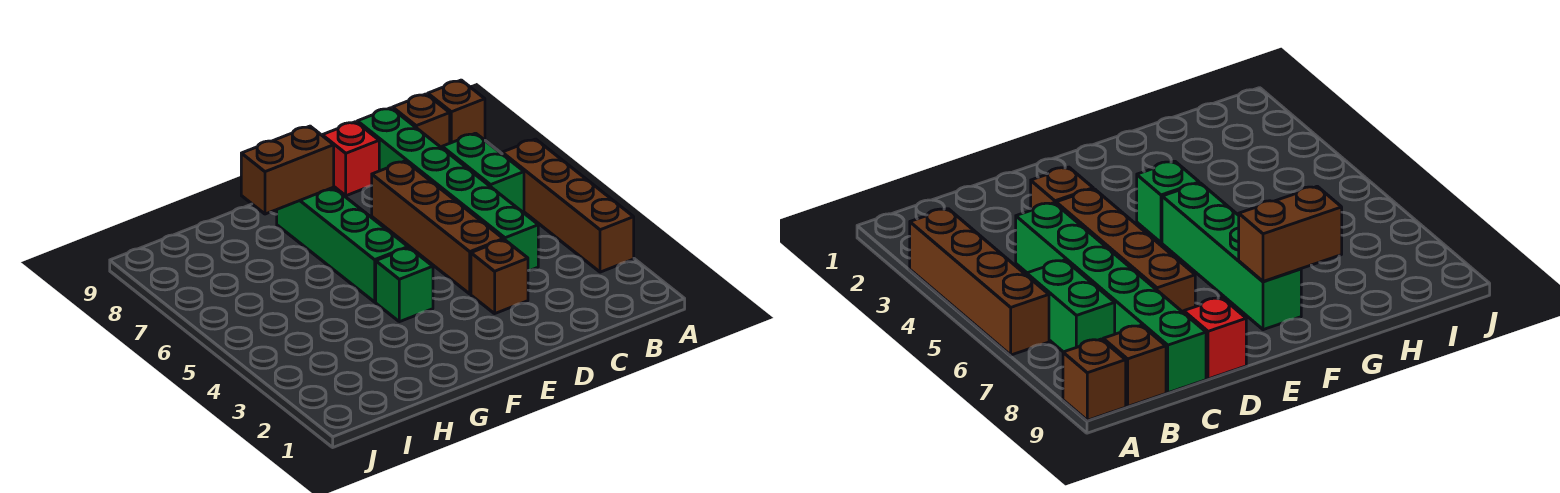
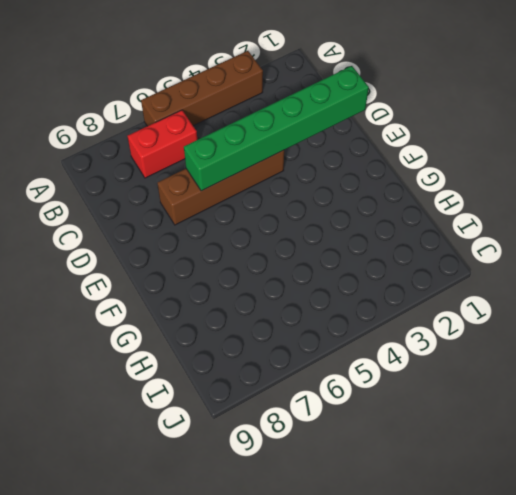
red brick B6:B7 level 1 -> green brick B6:B7 level 1
green brick D1:D6 level 2 -> green brick C4:C9 level 1
none -> brown brick A9 level 1
none -> brown brick B9 level 1

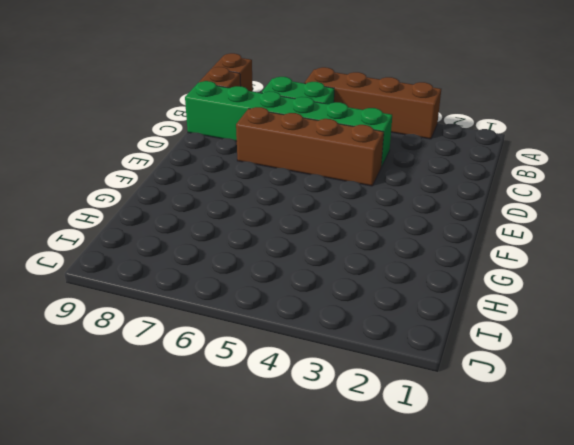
none -> brown brick D3 level 1
none -> red brick D9 level 1

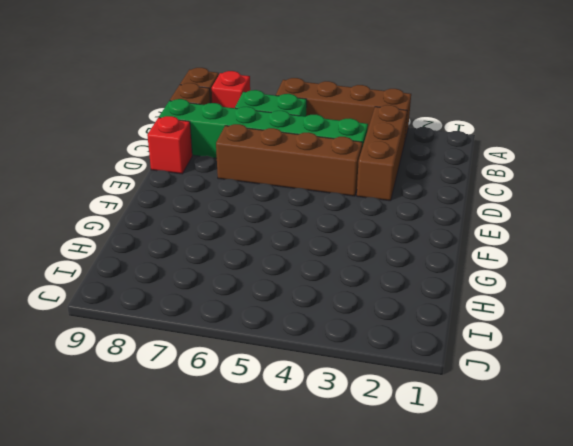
red brick A8 level 1 -> none
brown brick B3:D3 level 1 -> brown brick D3 level 1
none -> green brick F4 level 1
none -> green brick F5:F8 level 1

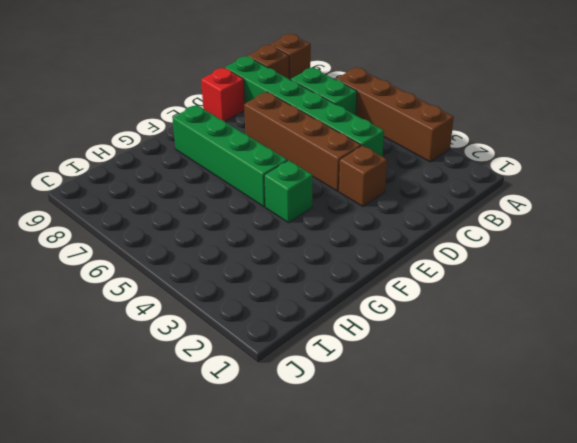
none -> brown brick F8:G8 level 2

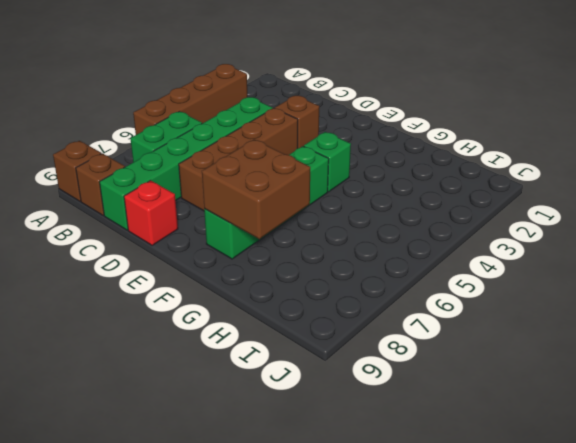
brown brick F7:G8 level 2 -> brown brick F8:G8 level 2

